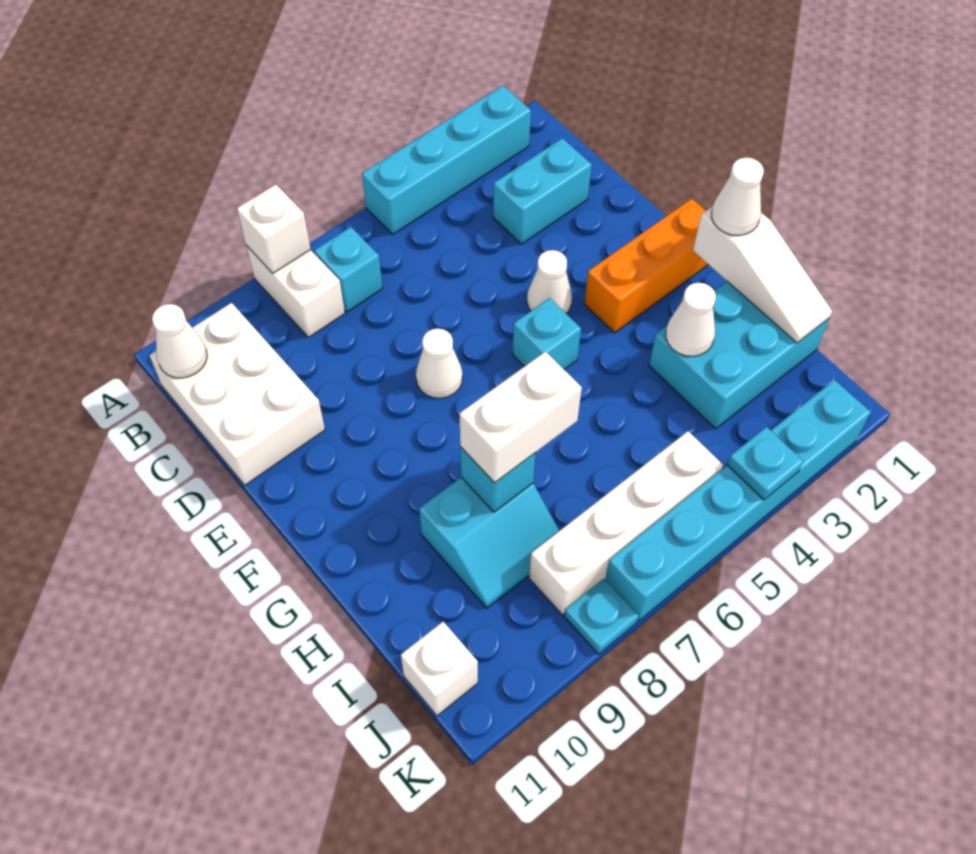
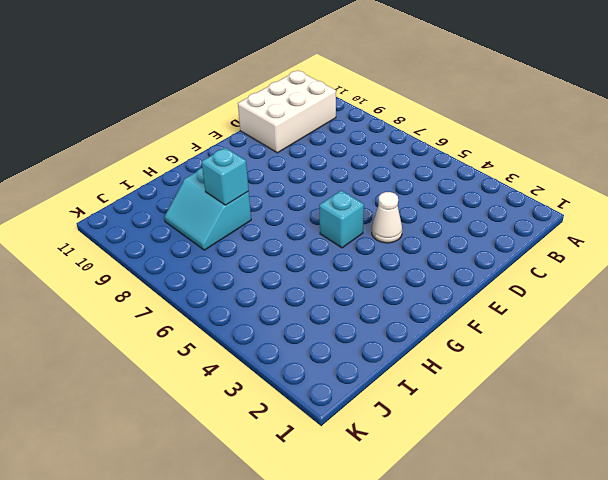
none -> cyan brick A2:A5 level 1
none -> white brick A8:B8 level 1
none -> cyan brick B7 level 1

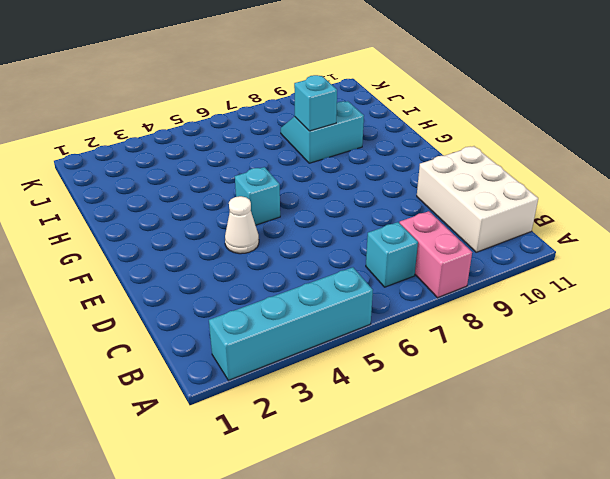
pink brick A8:B8 level 1 -> white brick A8:B8 level 1
none -> cyan brick C2:C3 level 1
none -> white cone E7 level 1
none -> orange brick F1:F3 level 1

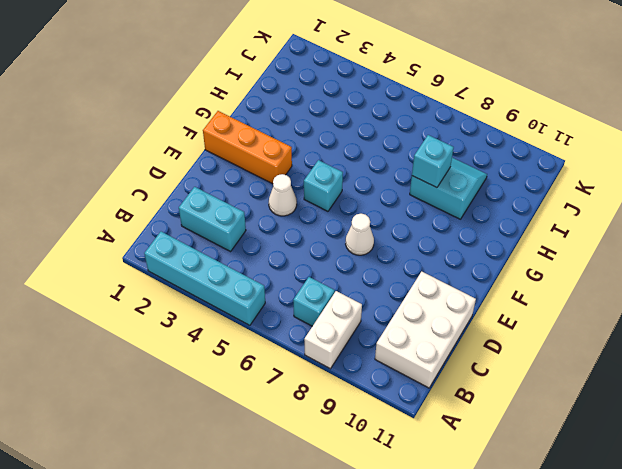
none -> cyan brick H1:I3 level 1
none -> white brick J5:J8 level 1
none -> white brick J11 level 1

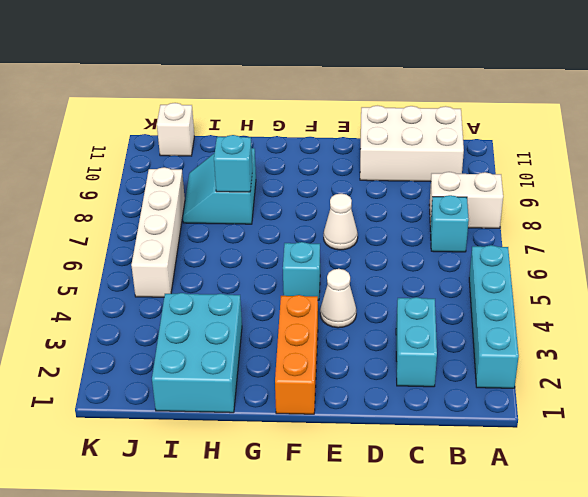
none -> cyan brick K2:K7 level 1
none -> cyan plate K8 level 1
none -> white brick A8 level 2

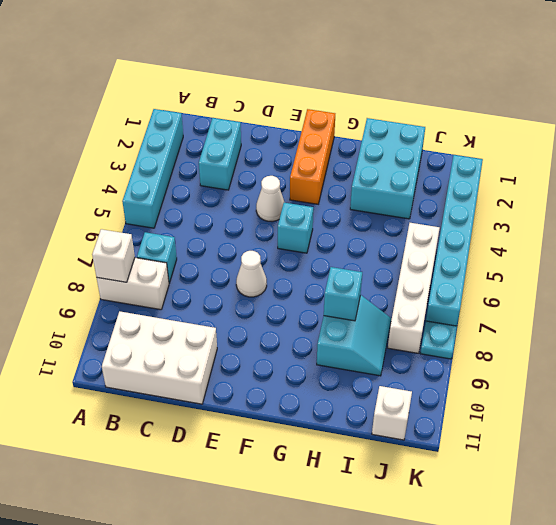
none -> white cone B11 level 2
none -> white slope G1:I1 level 2 top G
none -> white cone H3 level 2

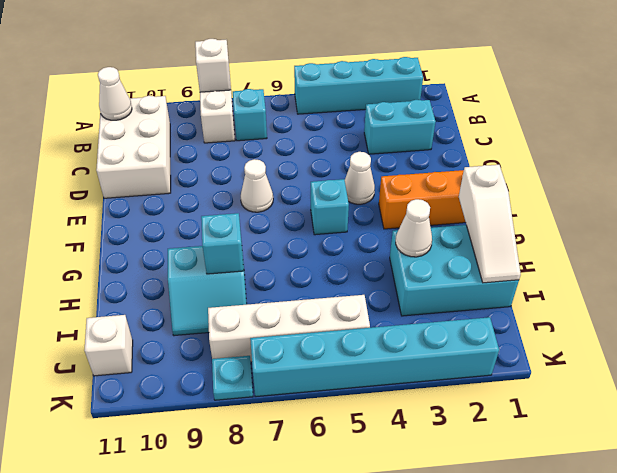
none -> cyan plate K4 level 2
none -> white cone G1 level 3
none -> white brick H7:H8 level 3

